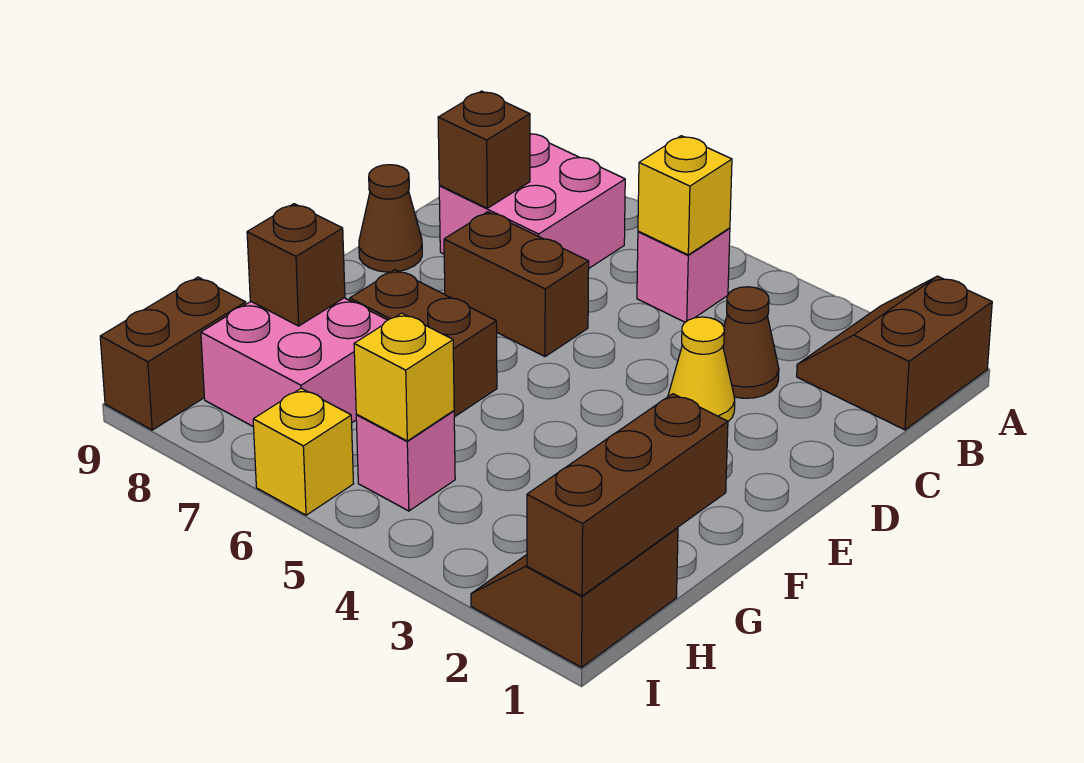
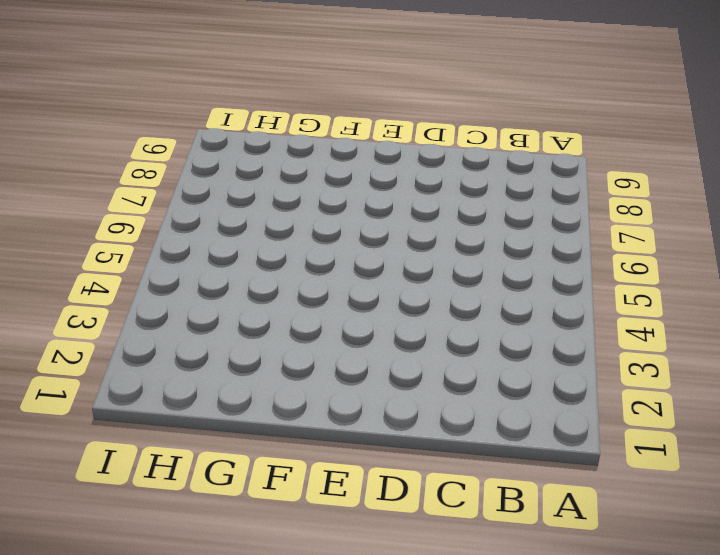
none -> brown slope A1:B2 level 1 top 1
none -> pink brick B5 level 1
none -> pink brick B7:C8 level 1

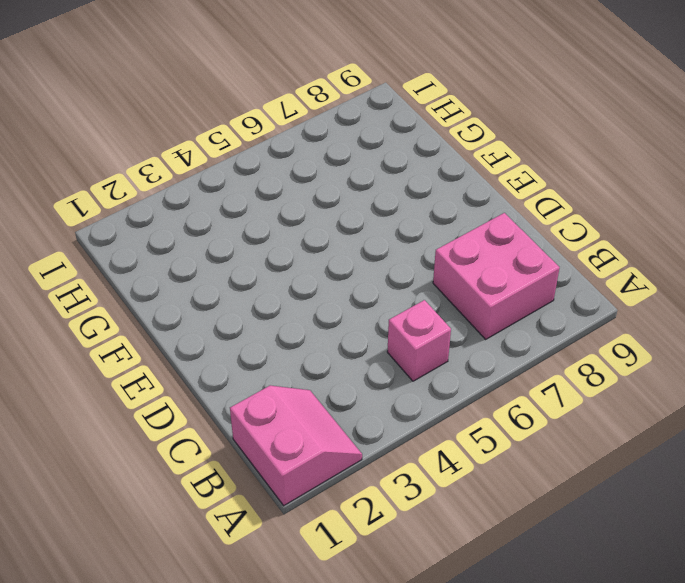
pink slope A1:B2 level 1 top 1 -> brown slope A1:B2 level 1 top 1
none -> brown cone C3 level 1
none -> yellow cone D3 level 1
none -> brown brick D6:D7 level 1

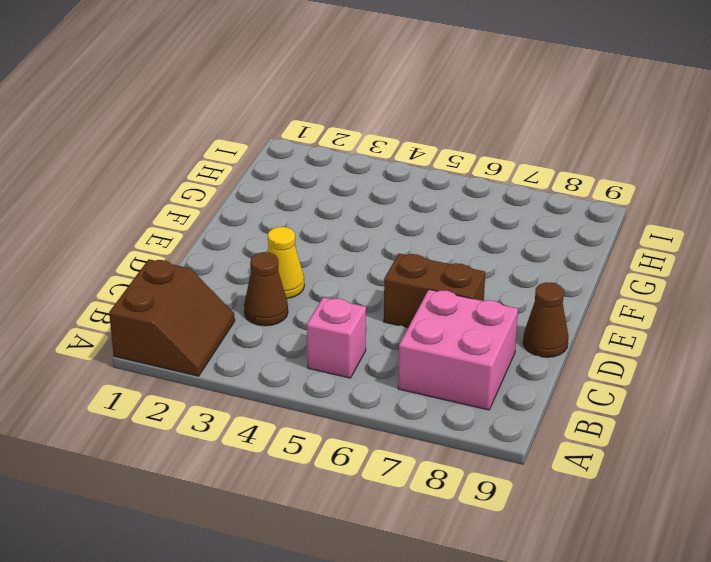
none -> brown brick F6:F7 level 1
none -> pink brick G7:H8 level 1
none -> brown slope H1:I2 level 1 top 1

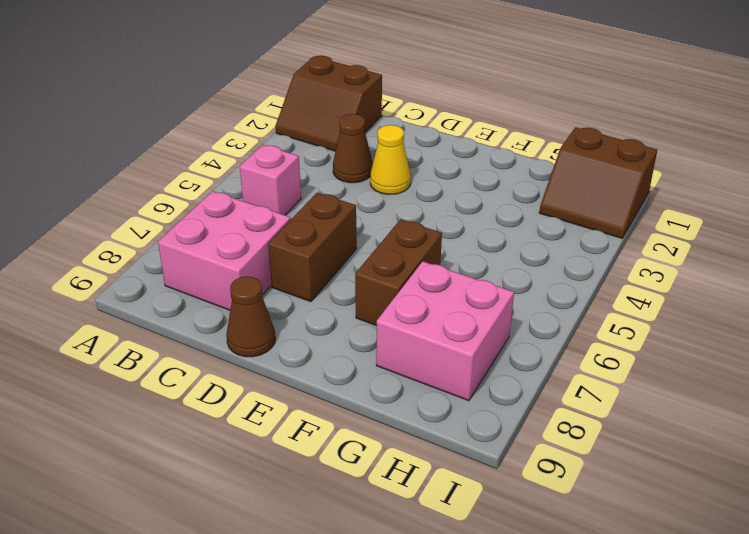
none -> pink brick H5 level 1
none -> brown brick H9:I9 level 1
none -> yellow brick I6 level 1

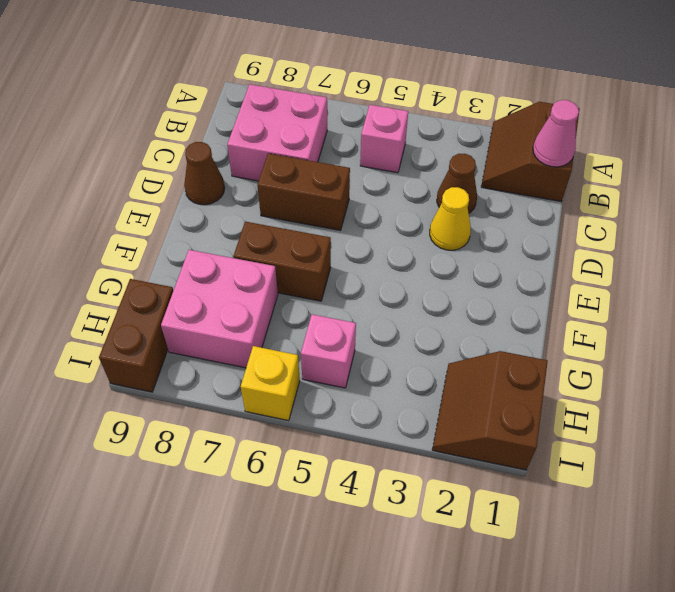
pink cone B1 level 2 -> none
none -> yellow brick B5 level 2
none -> brown brick C8 level 2
none -> brown brick G1:I1 level 2

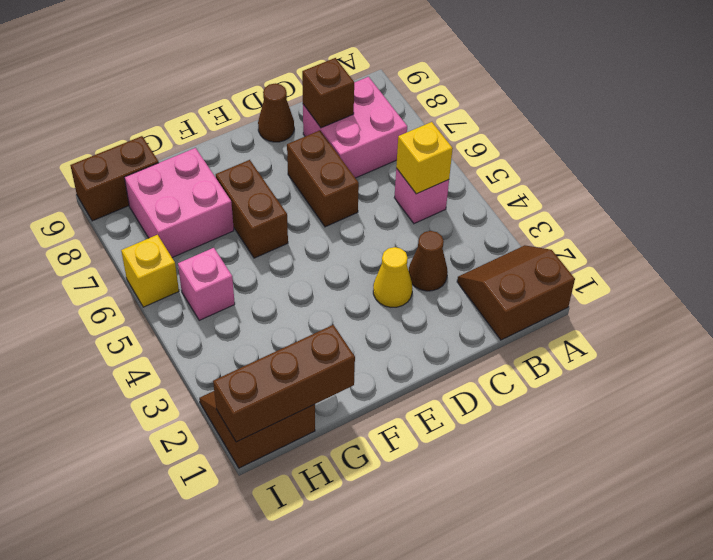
none -> brown brick G8 level 2
none -> yellow brick H5 level 2

